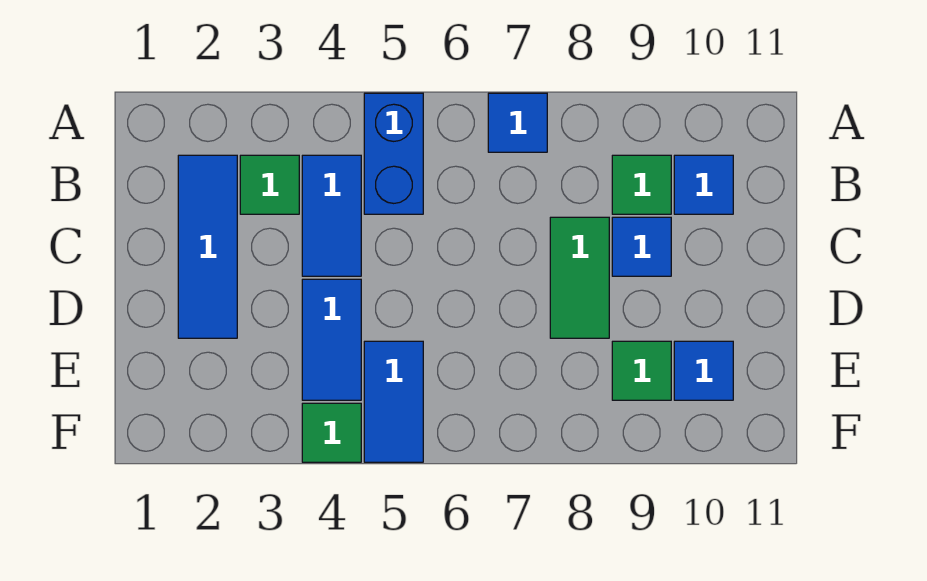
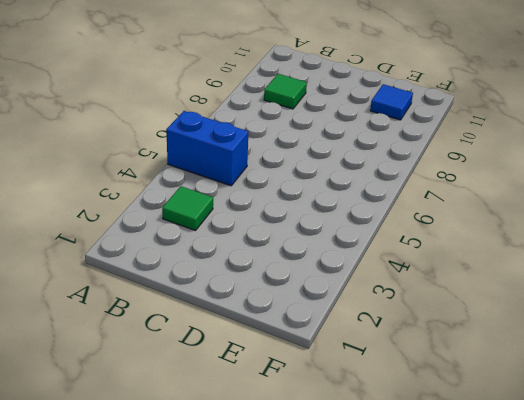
none -> blue tile A7 level 1
none -> blue tile B2:D2 level 1
none -> blue tile B4:C4 level 1

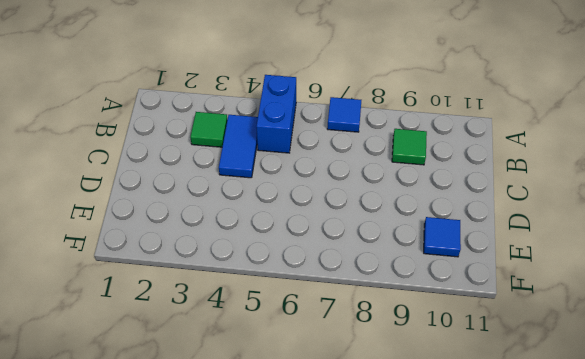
none -> blue tile B2:D2 level 1
none -> blue tile B10 level 1
none -> green tile C8:D8 level 1

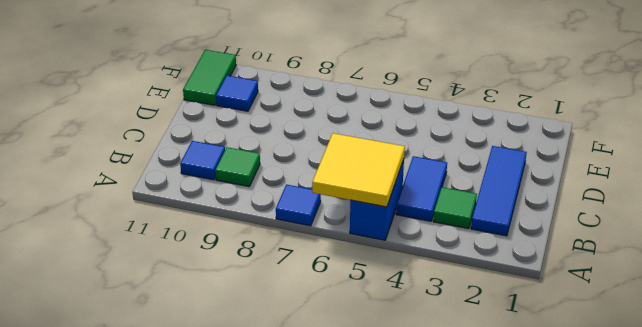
yellow tile A5:B6 level 2 -> none
green tile E11:F11 level 1 -> green tile C8:D8 level 1
none -> blue tile C9 level 1
none -> blue tile D4:E4 level 1
none -> blue tile E5:F5 level 1

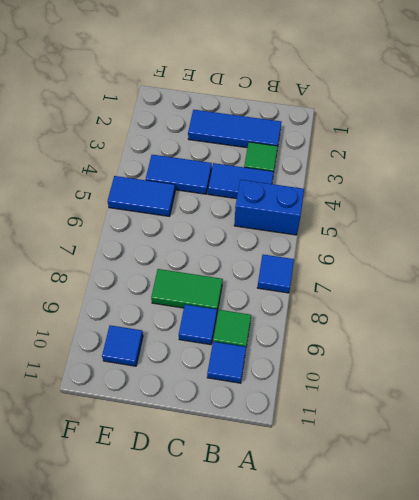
none -> green tile E9 level 1
none -> green tile F4 level 1

